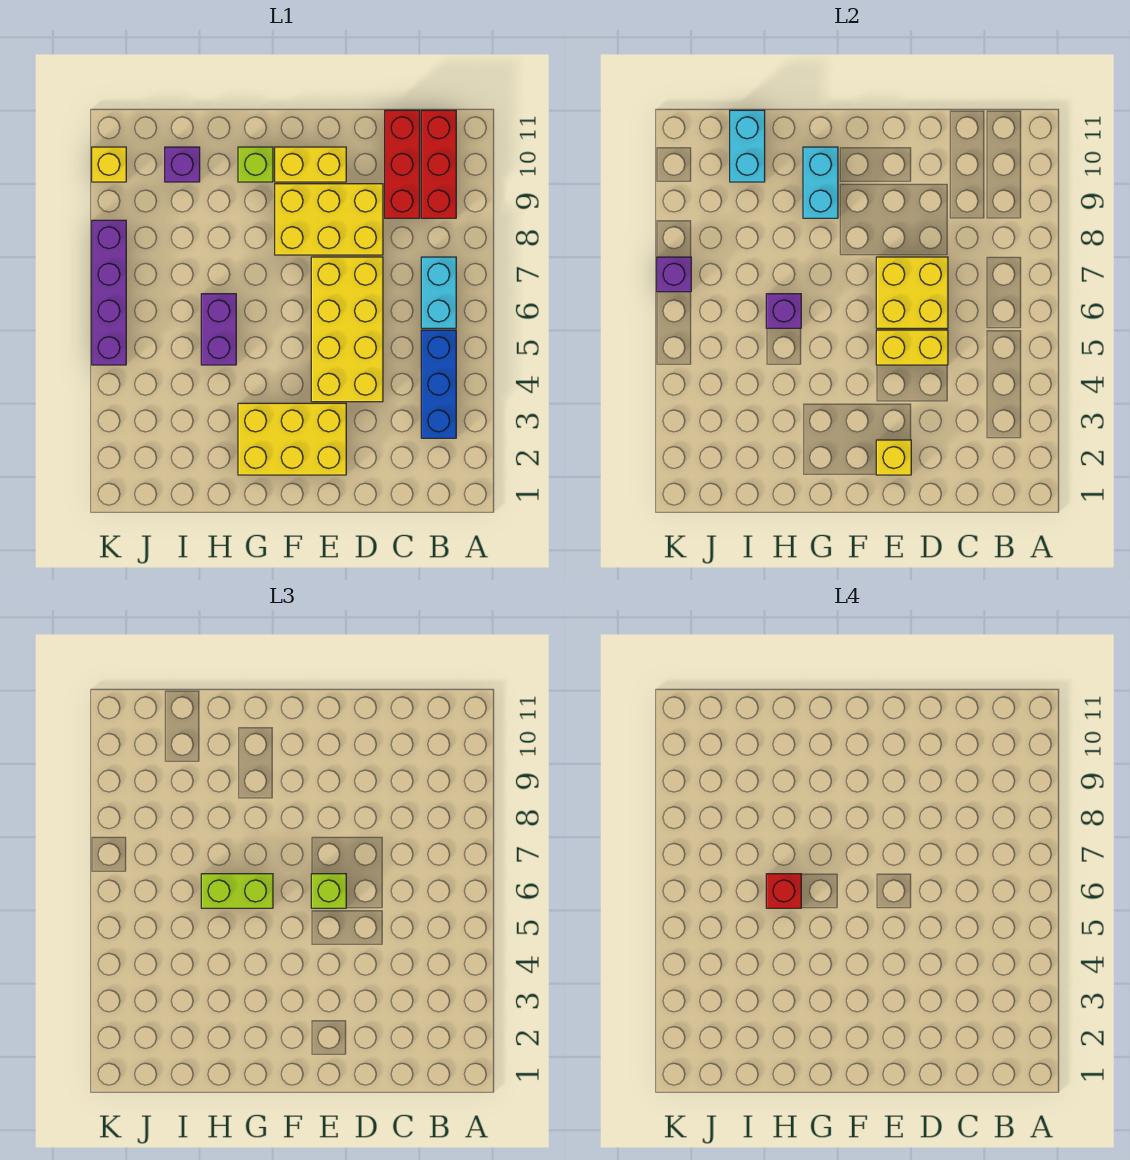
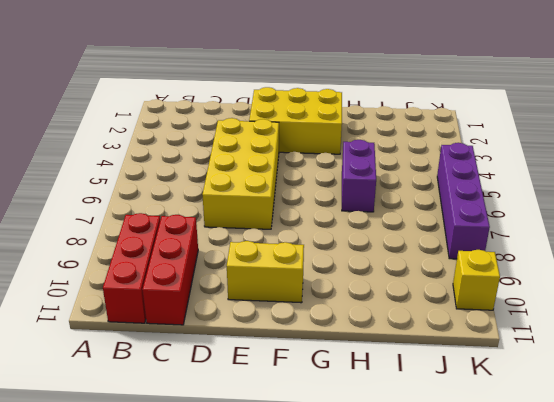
none -> blue brick B3:B5 level 1
none -> cyan brick B6:B7 level 1
none -> yellow brick D8:F9 level 1

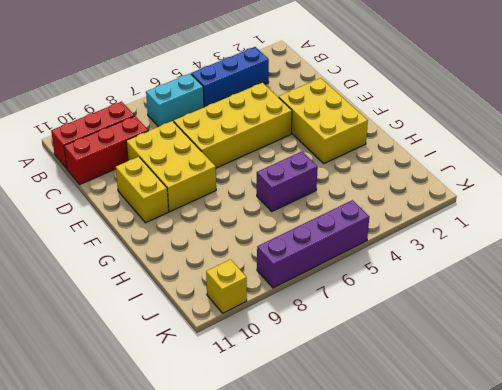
none -> lime brick G10 level 1
none -> purple brick I10 level 1
none -> yellow brick D5:E5 level 2

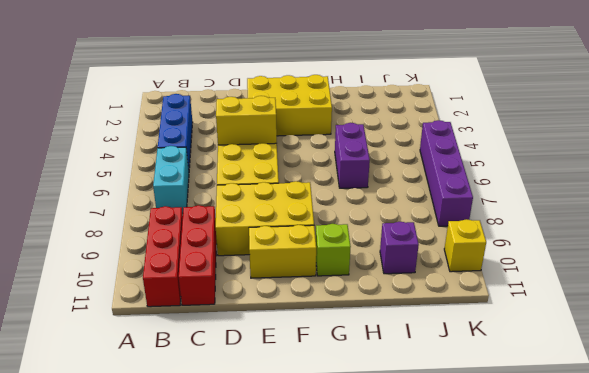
none -> yellow brick D6:E7 level 2
none -> yellow brick E2 level 2
none -> cyan brick G9:G10 level 2

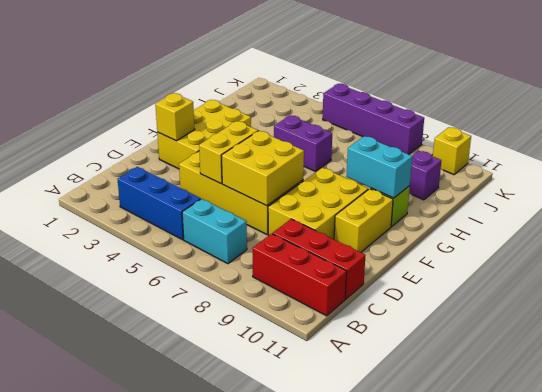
none -> purple brick H6 level 2
none -> cyan brick I10:I11 level 2
none -> purple brick K7 level 2

